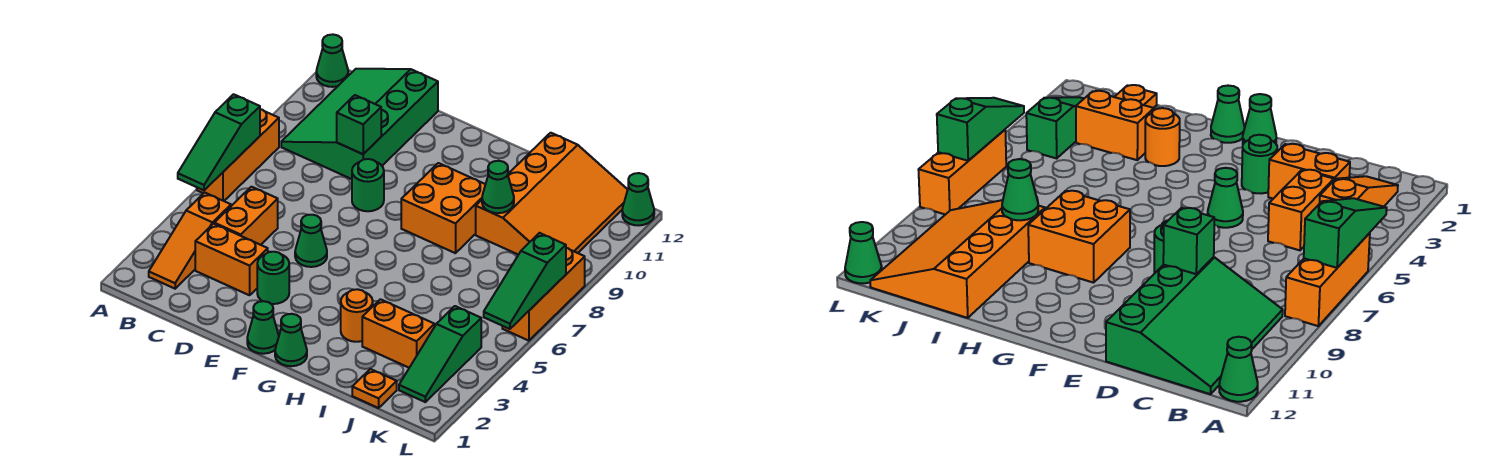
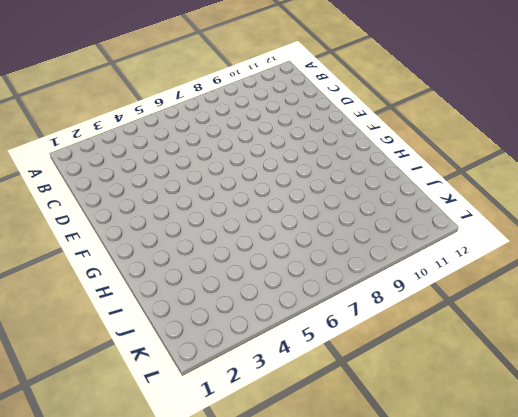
none -> orange brick A6:A8 level 1
none -> green cone A12 level 1
none -> orange slope B2:B4 level 1 top 4

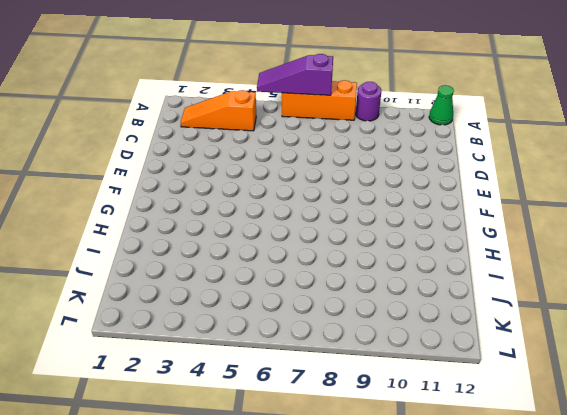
purple slope A5:A7 level 2 top 7 -> green slope A5:A7 level 2 top 7
purple round brick A9 level 1 -> none
none -> green slope B9:D12 level 1 top D
none -> orange brick C3:D3 level 1
none -> orange brick C4:C5 level 1

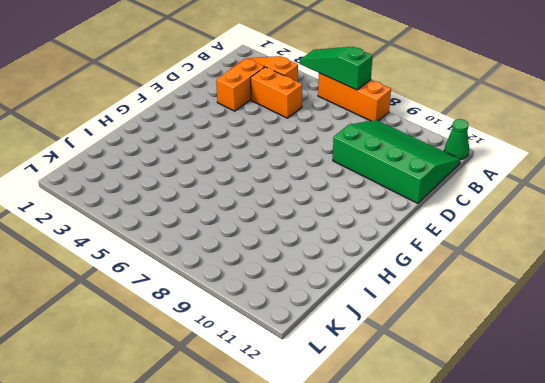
none -> green round brick E3 level 1
none -> green cone E5 level 1
none -> green round brick E8 level 1

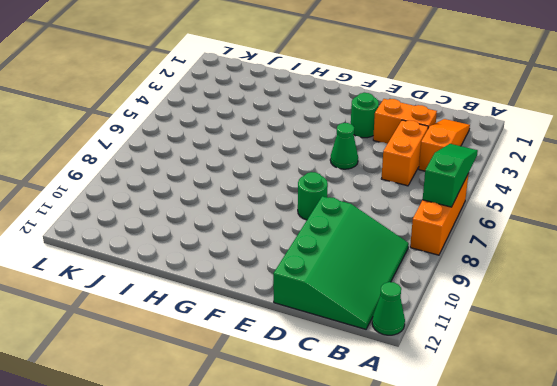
none -> green cone F1 level 1
none -> green cone G1 level 1
none -> orange brick G8:H9 level 1

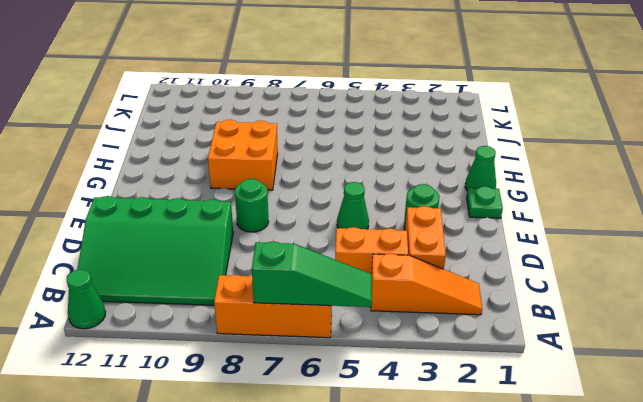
green plate F1 level 1 -> green cone F1 level 1
none -> orange round brick H3 level 1
none -> orange brick I3:J3 level 1
none -> orange slope I9:K12 level 1 top I

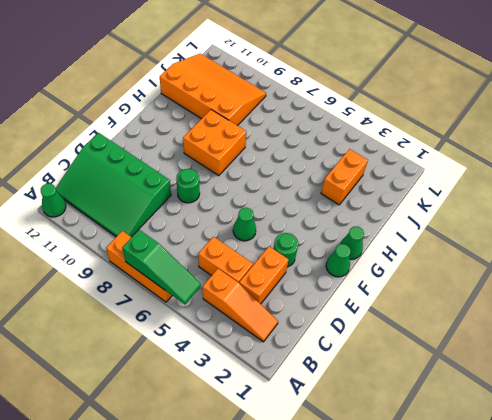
none -> orange round brick H3 level 1
none -> orange plate J1 level 1
none -> green slope K2:K4 level 1 top 4

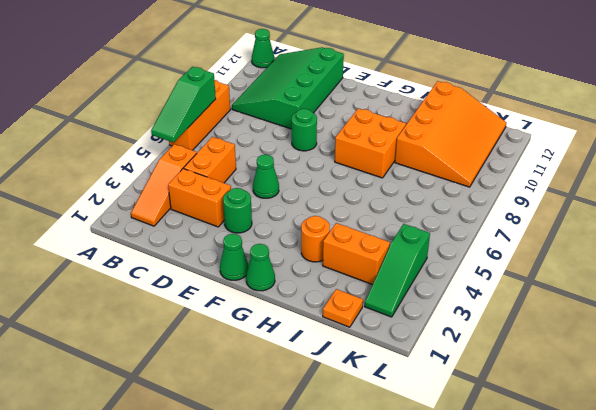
none -> orange brick L6:L8 level 1
none -> green cone L12 level 1
none -> green brick D9 level 2

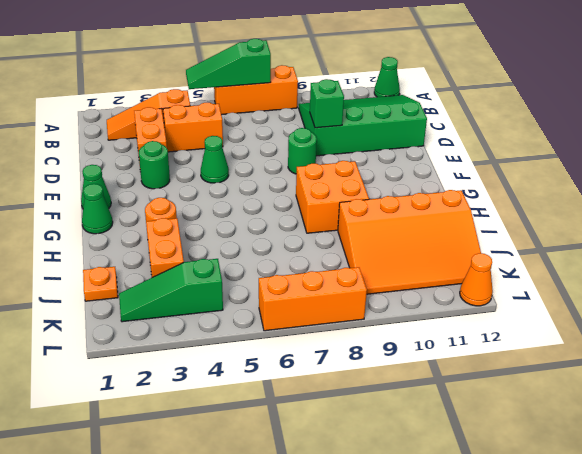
orange cone L12 level 1 -> green cone L12 level 1
none -> green cone I9 level 2
none -> green slope L5:L7 level 2 top 7

